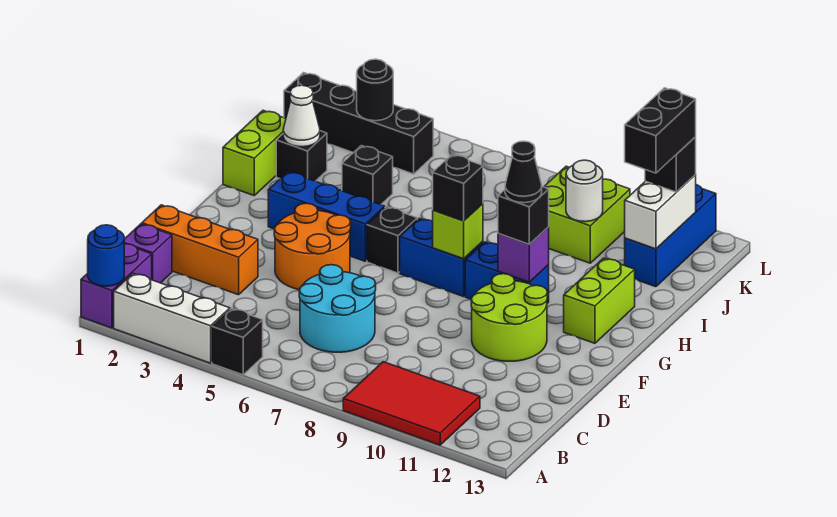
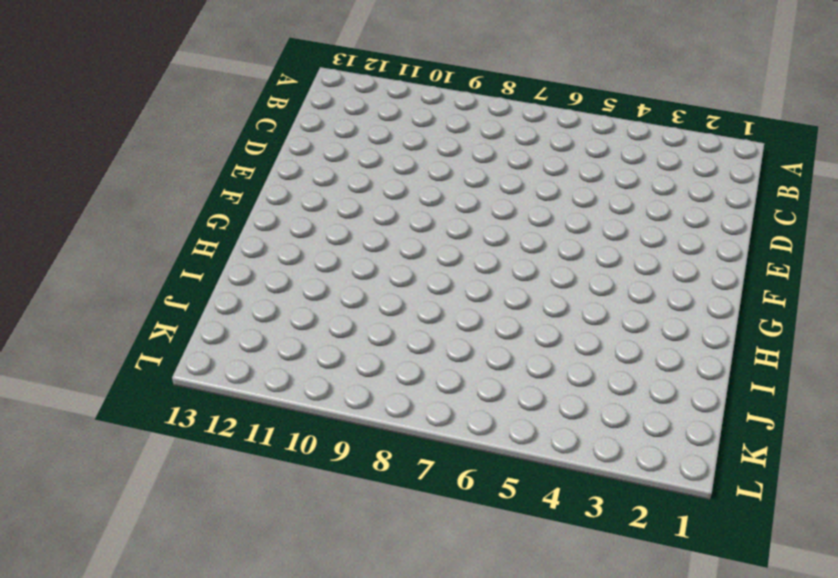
none -> purple brick A1:B1 level 1
none -> white brick A2:A4 level 1
none -> black brick A5 level 1
none -> red tile A9:B11 level 1

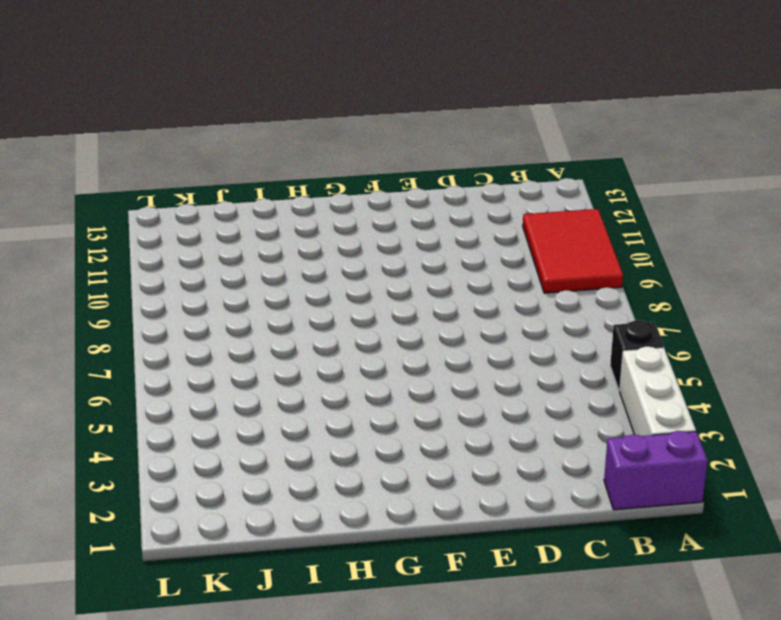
none -> purple brick C1 level 1
none -> cyan round brick C6:D7 level 1
none -> orange brick D1:D3 level 1
none -> orange round brick E4:F5 level 1

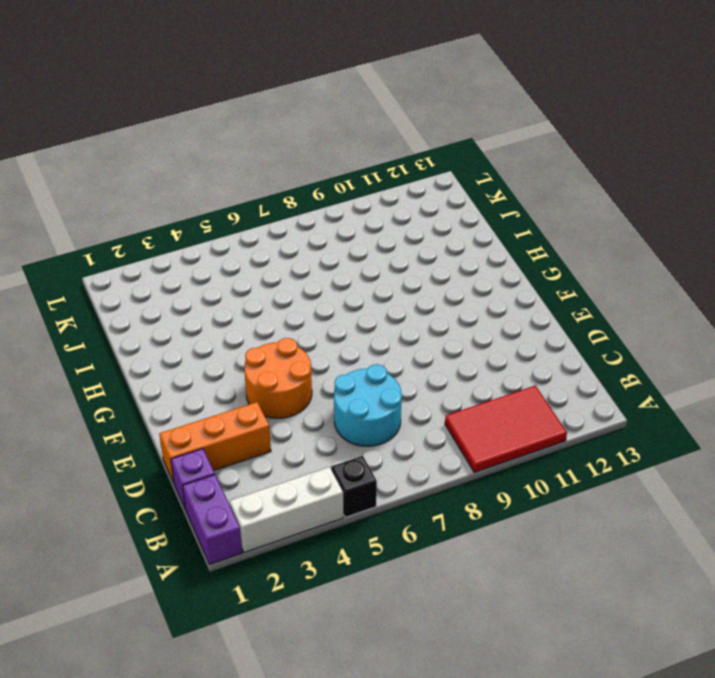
none -> lime round brick E10:F11 level 1
none -> blue brick G3:G5 level 1
none -> black brick G6 level 1
none -> blue brick G7:G8 level 1

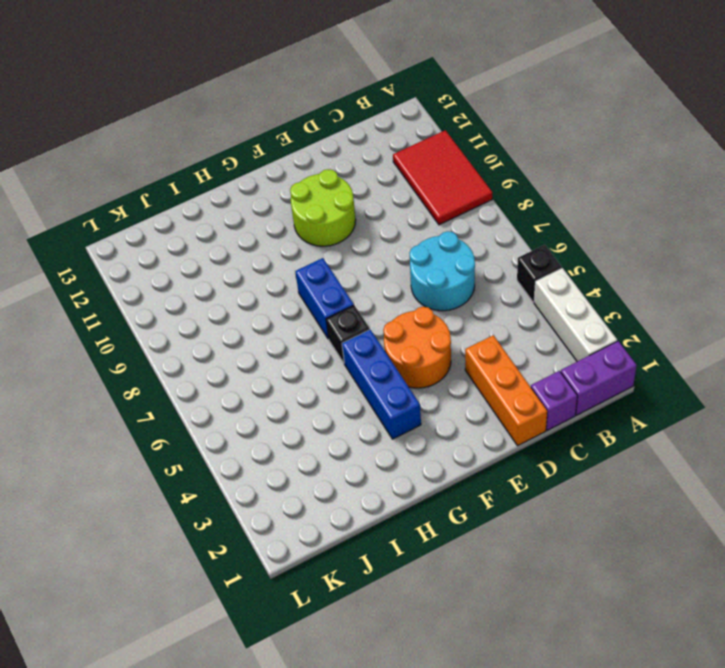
none -> blue brick G9:G10 level 1
none -> lime brick G12:H12 level 1
none -> lime brick H1:I1 level 1
none -> black brick I2 level 1

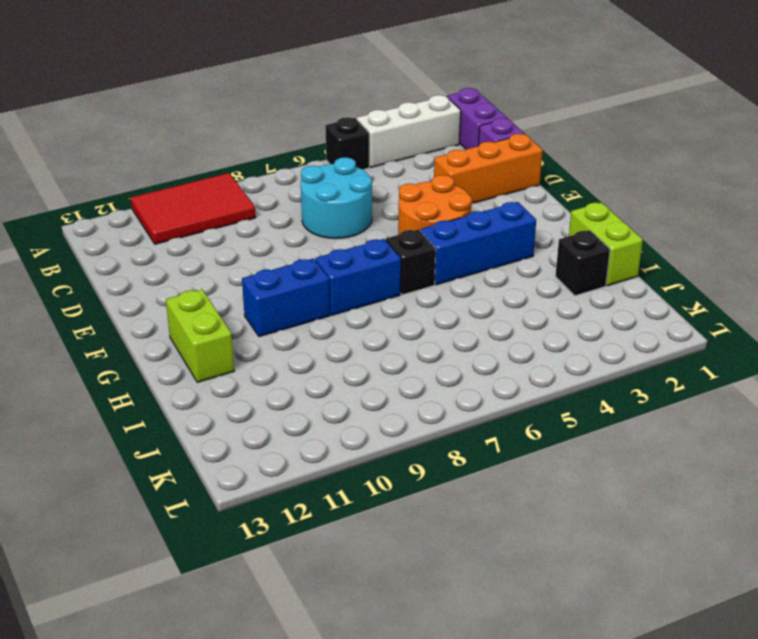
none -> lime round brick E10:F11 level 1
none -> black brick I4 level 1
none -> lime brick J9:K10 level 1
none -> blue brick J12:L12 level 1

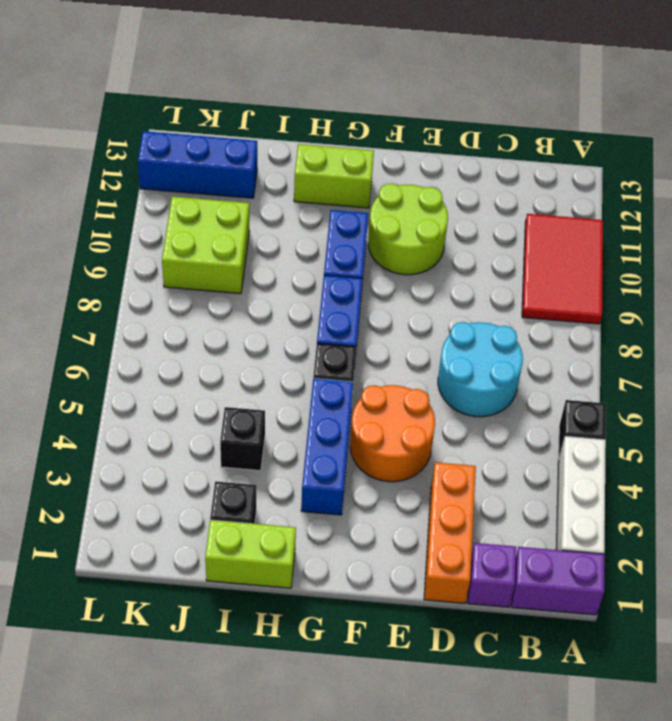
none -> black brick K1:K4 level 1
none -> blue round brick A1 level 2
none -> lime brick G8 level 2
none -> purple brick G10 level 2

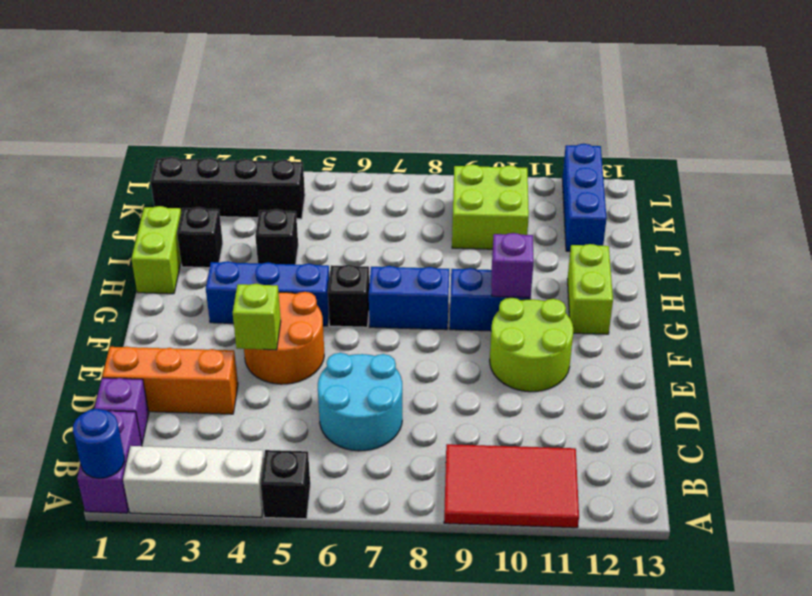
lime brick E4 level 2 -> lime brick G8 level 2
none -> white cone I2 level 2
none -> white round brick J10 level 2
none -> white brick J12:K12 level 2
none -> black round brick K3 level 2

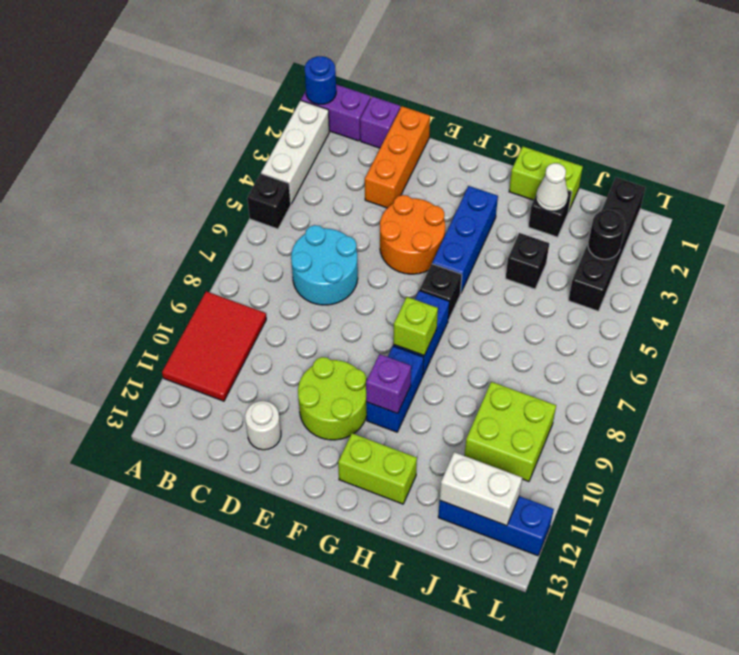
white round brick D12 level 1 -> white round brick J10 level 2
none -> black brick G8 level 3
none -> black brick G10 level 3
none -> black brick K12 level 3
none -> black cone G10 level 4

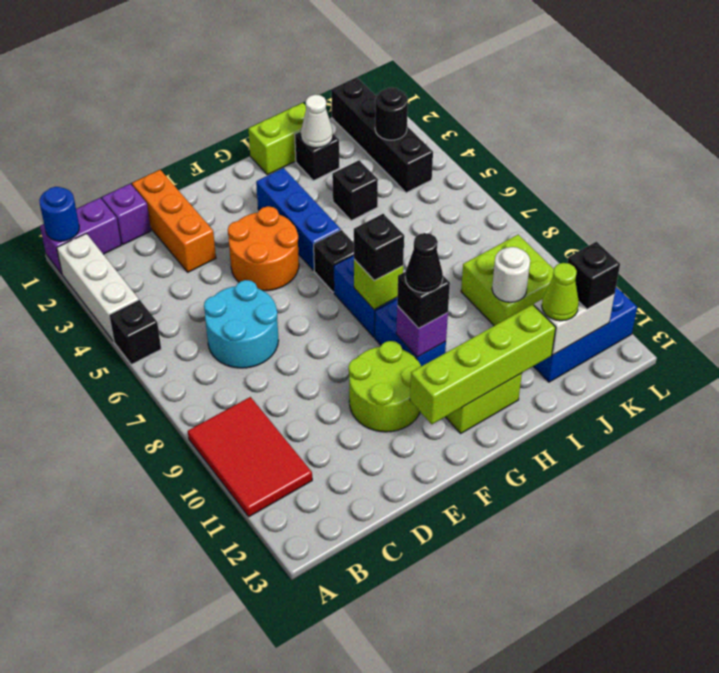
lime brick F12:I12 level 2 -> none
lime cone J12 level 3 -> none
none -> black brick J12:K12 level 4

